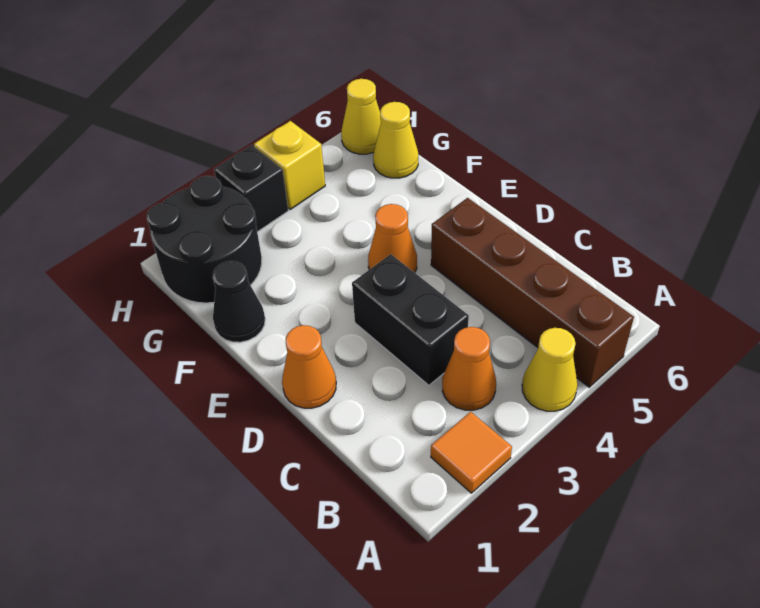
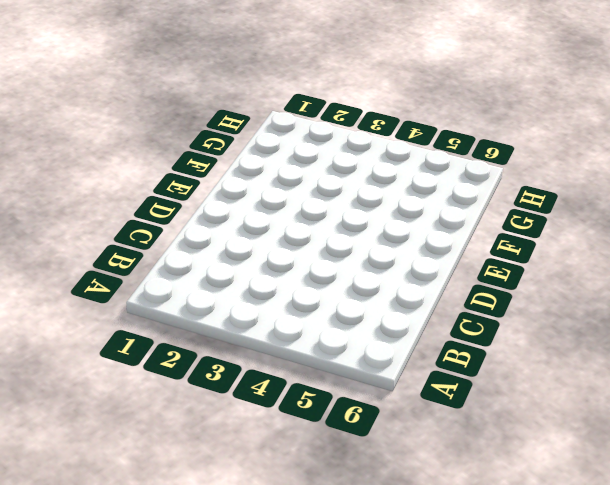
none -> orange tile A2 level 1
none -> yellow cone A4 level 1
none -> brown brick A5:D5 level 1

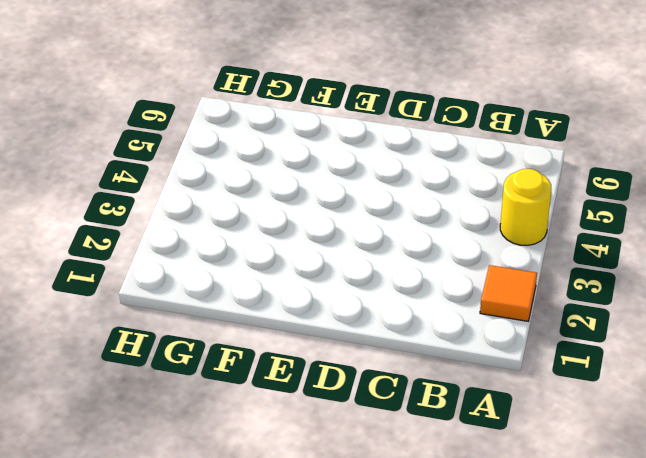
yellow round brick A4 level 1 -> yellow cone A4 level 1
none -> brown brick A5:D5 level 1
none -> orange cone B3 level 1
none -> black brick C3:D3 level 1

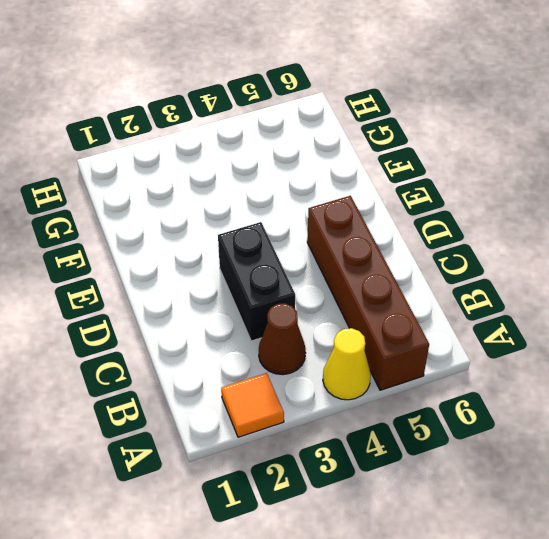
brown cone B3 level 1 -> orange cone B3 level 1
none -> orange cone D1 level 1
none -> orange cone E4 level 1
none -> black cone F1 level 1

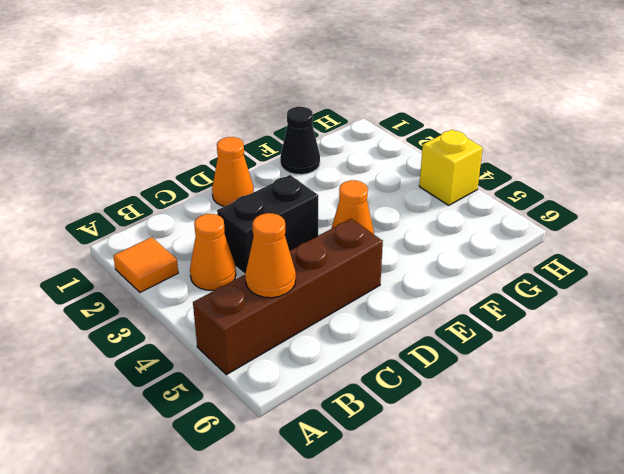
orange cone B5 level 2 -> none
none -> yellow cone A4 level 1
none -> black round brick G1:H2 level 1
none -> yellow cone G6 level 1

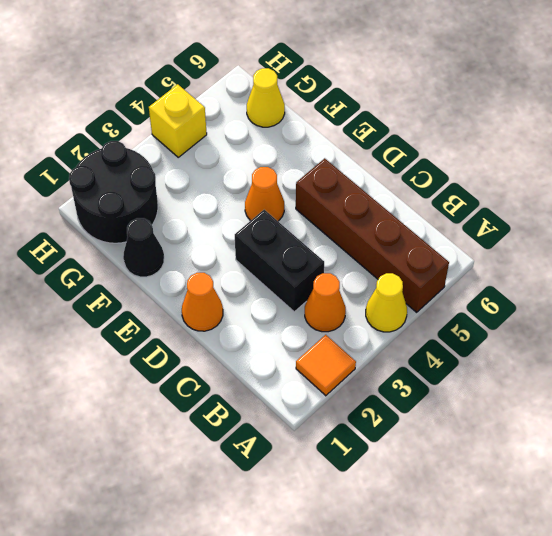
none -> black brick H3 level 1
none -> yellow cone H6 level 1

